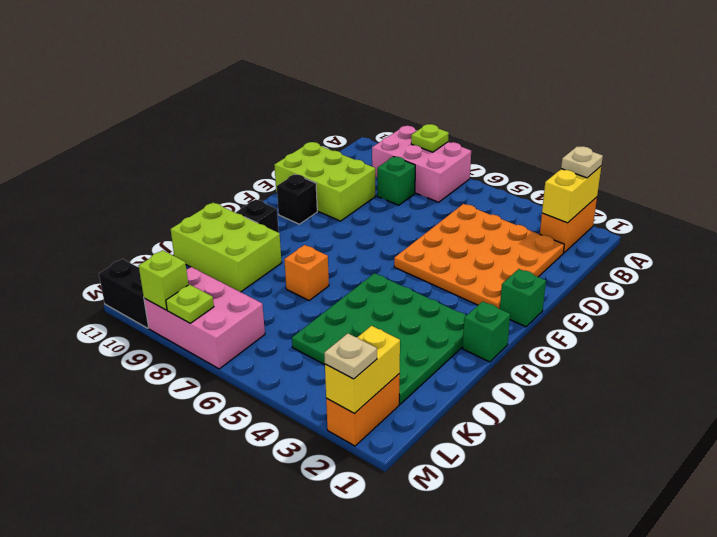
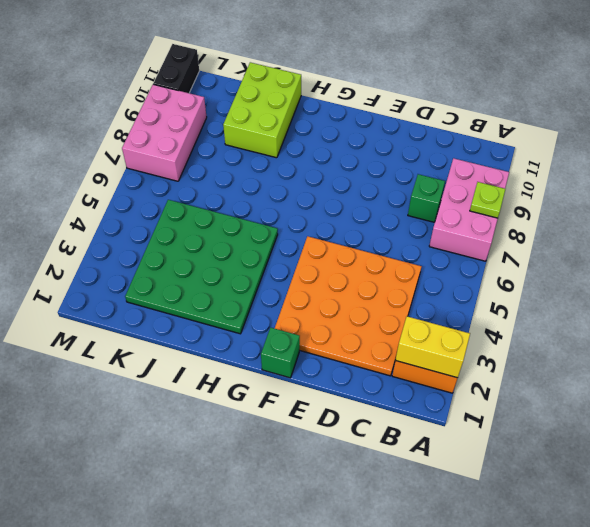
none -> lime brick D9:E11 level 1
none -> black brick F10 level 1
none -> green brick H1 level 1

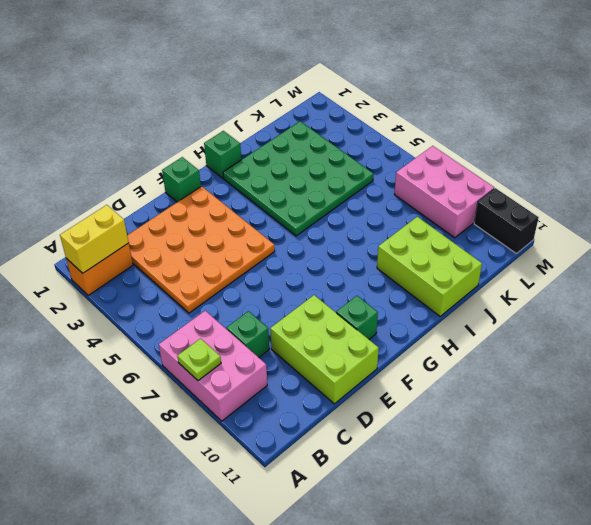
green brick F10 level 1 -> black brick F10 level 1
none -> black brick H10 level 1
none -> orange brick I7 level 1
none -> orange brick L2:M2 level 1

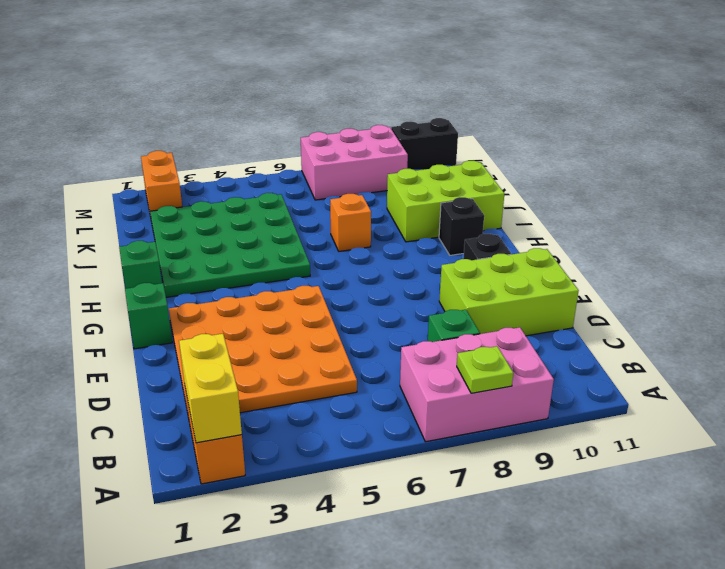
none -> yellow brick L2:M2 level 2
none -> lime plate M8 level 2
none -> lime brick M9 level 2

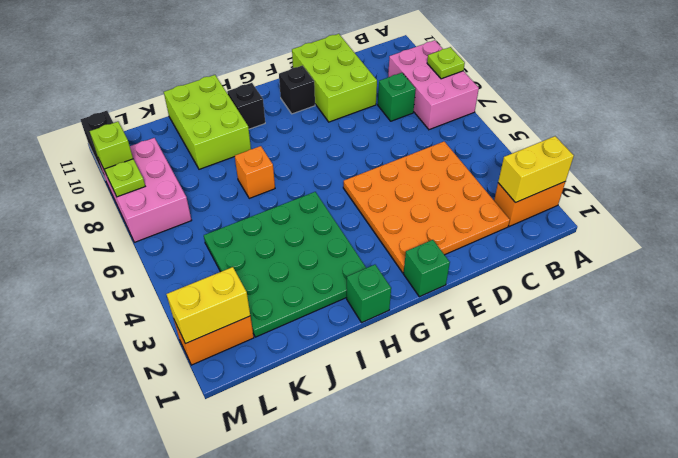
none -> tan plate A2 level 3
none -> tan plate M2 level 3

